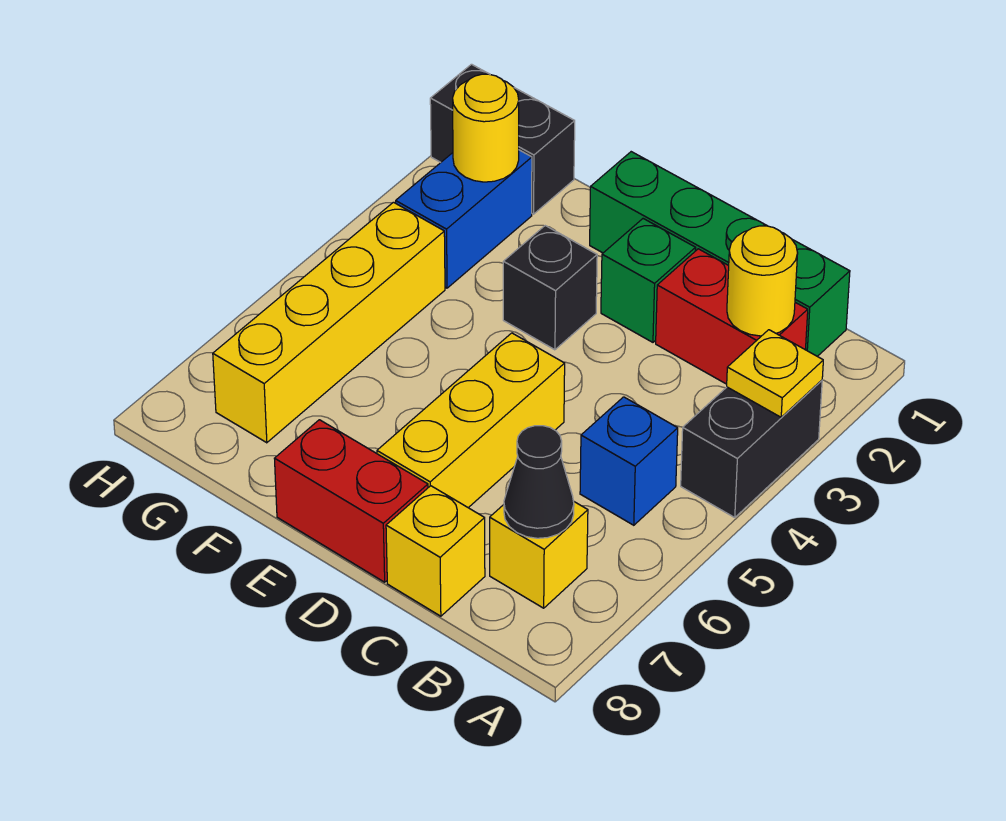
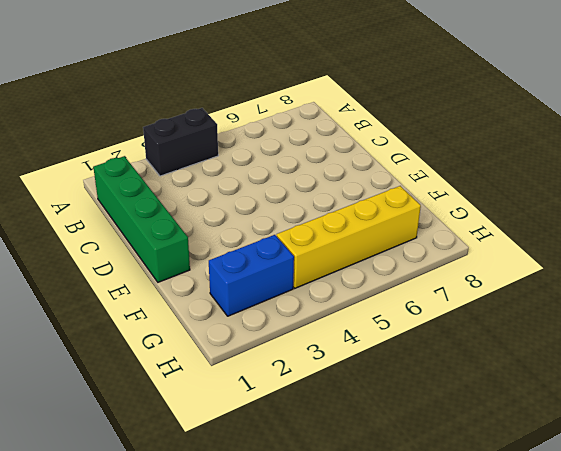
none -> red brick B2:C2 level 1
none -> blue brick B5 level 1
none -> yellow brick B7 level 1

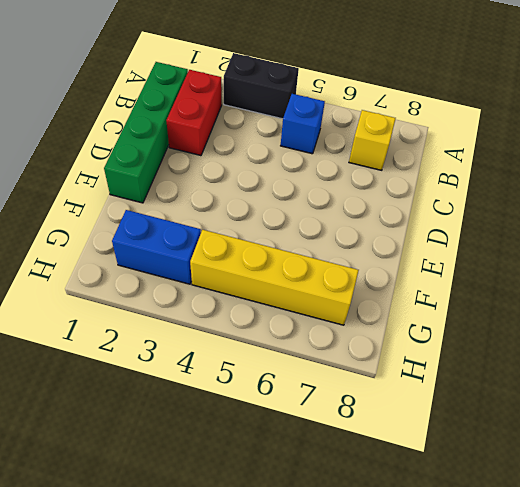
none -> yellow brick C8 level 1
none -> green brick D2 level 1
none -> yellow brick D5:D7 level 1

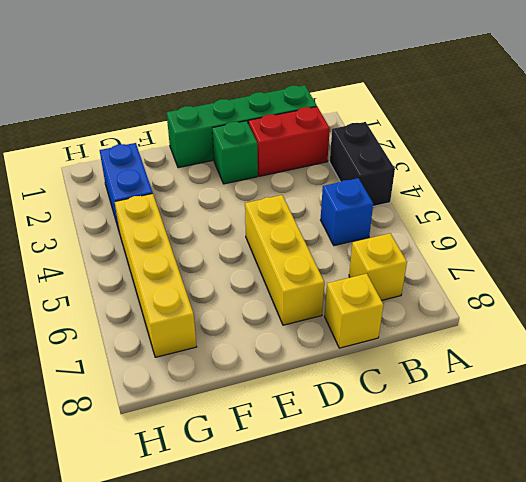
none -> red brick D8:E8 level 1
none -> black brick E3 level 1
none -> black brick G1:H1 level 1

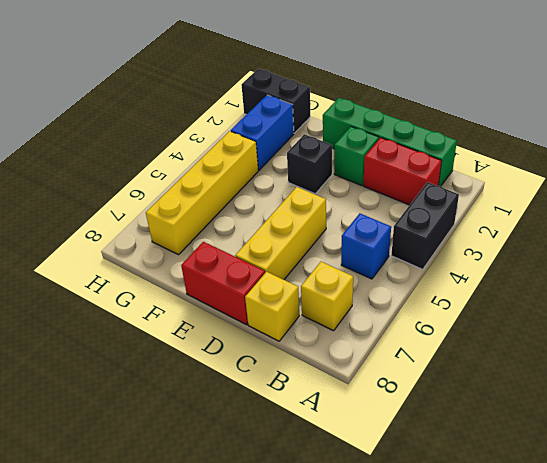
none -> yellow plate A3 level 2
none -> yellow round brick B2 level 2
none -> black cone B7 level 2

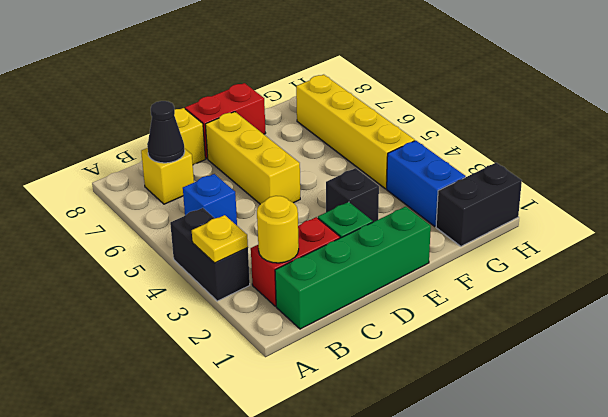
none -> yellow round brick G2 level 2

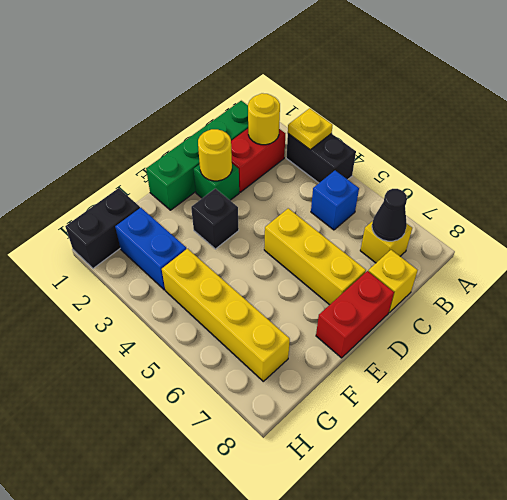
yellow round brick D2 level 2 -> yellow round brick G2 level 2

